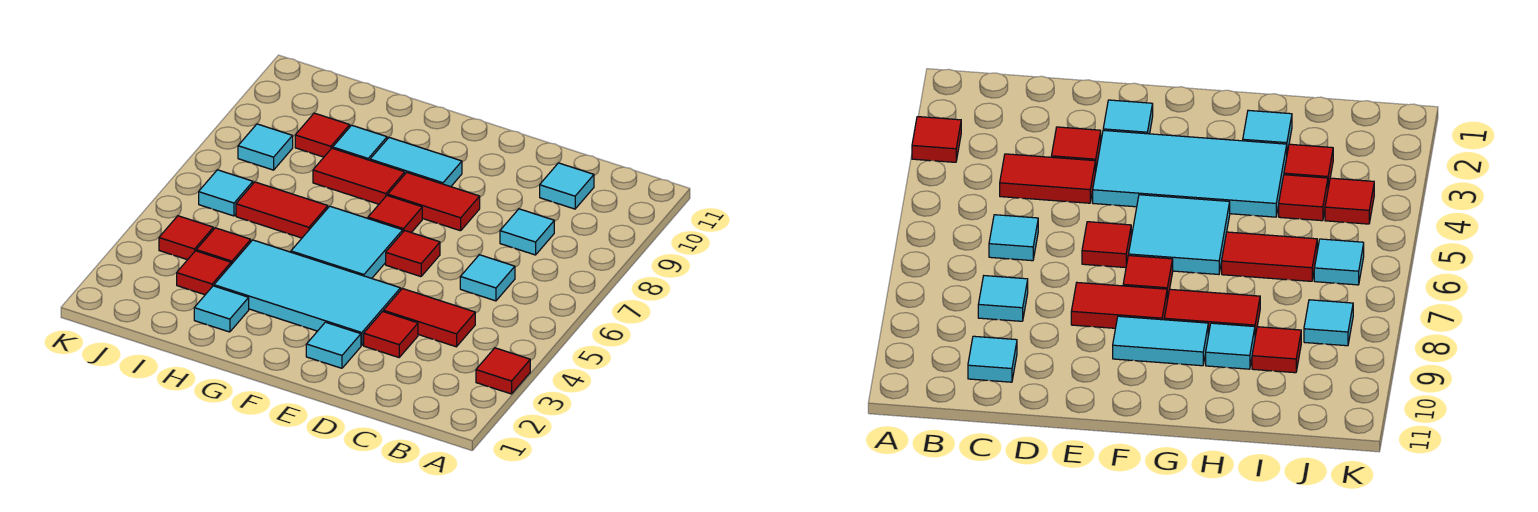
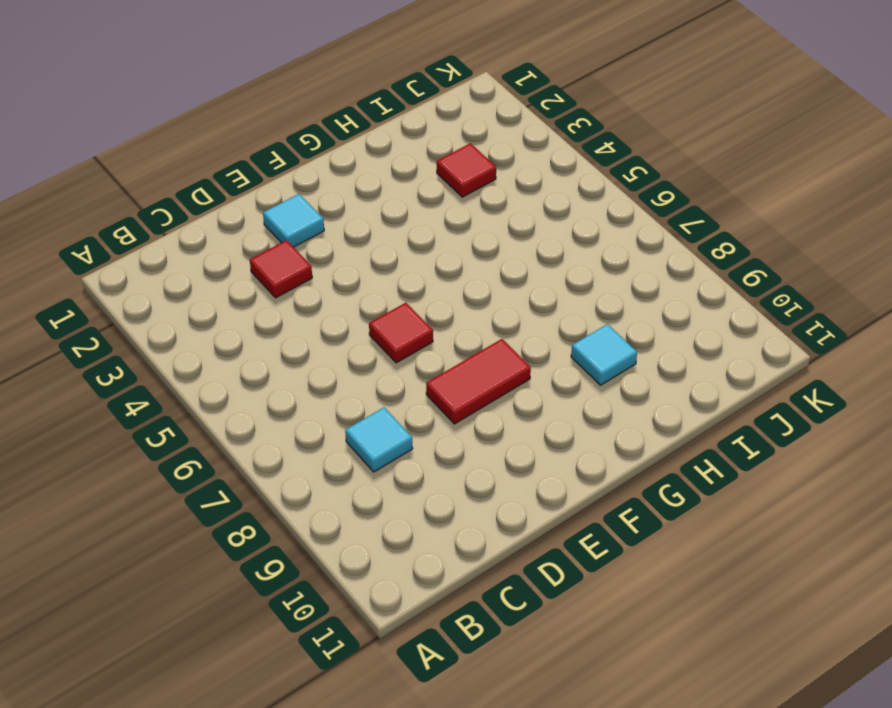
none -> red tile A3 level 1
none -> red tile C4:D4 level 1
none -> cyan tile C6 level 1

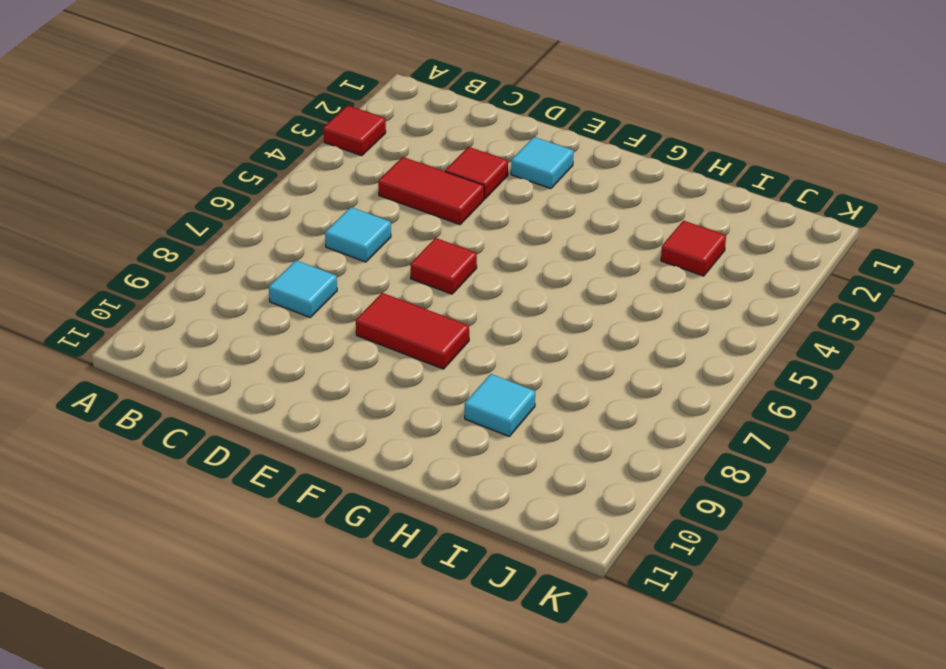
none -> cyan tile C10 level 1
none -> cyan tile E3:H4 level 1
none -> cyan tile F5:G6 level 1

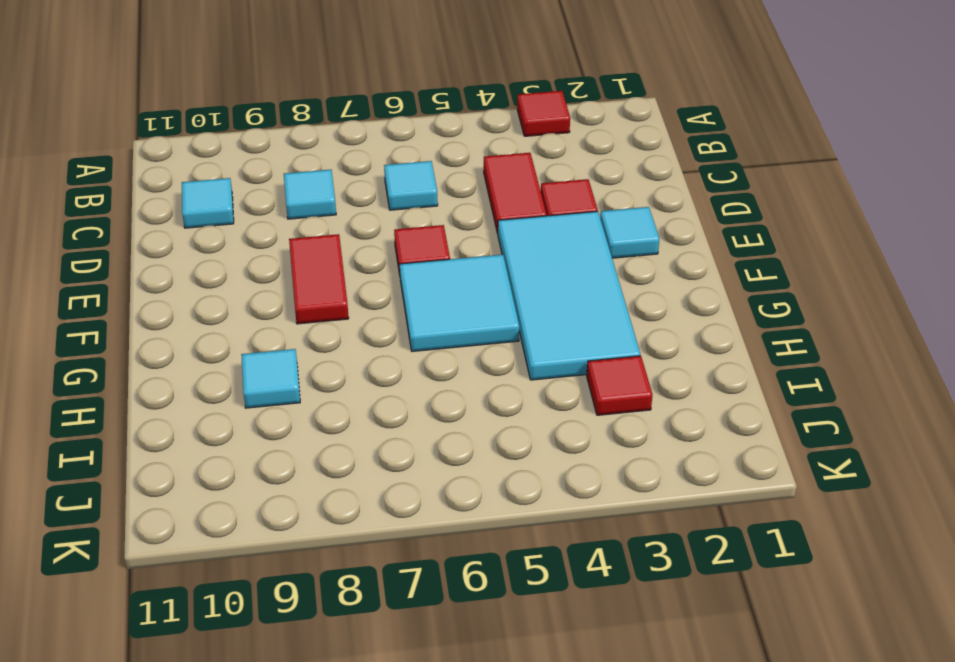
none -> red tile F7 level 1
none -> cyan tile F9:G9 level 1
none -> red tile G8:H8 level 1

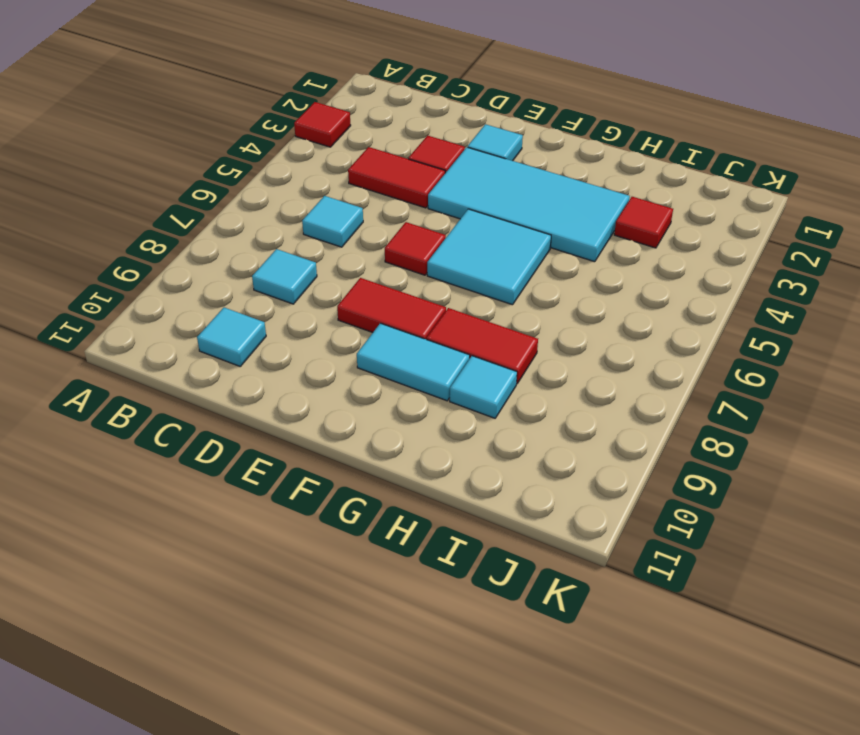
none -> red tile F7 level 1
none -> cyan tile H2 level 1
none -> red tile H6:I6 level 1

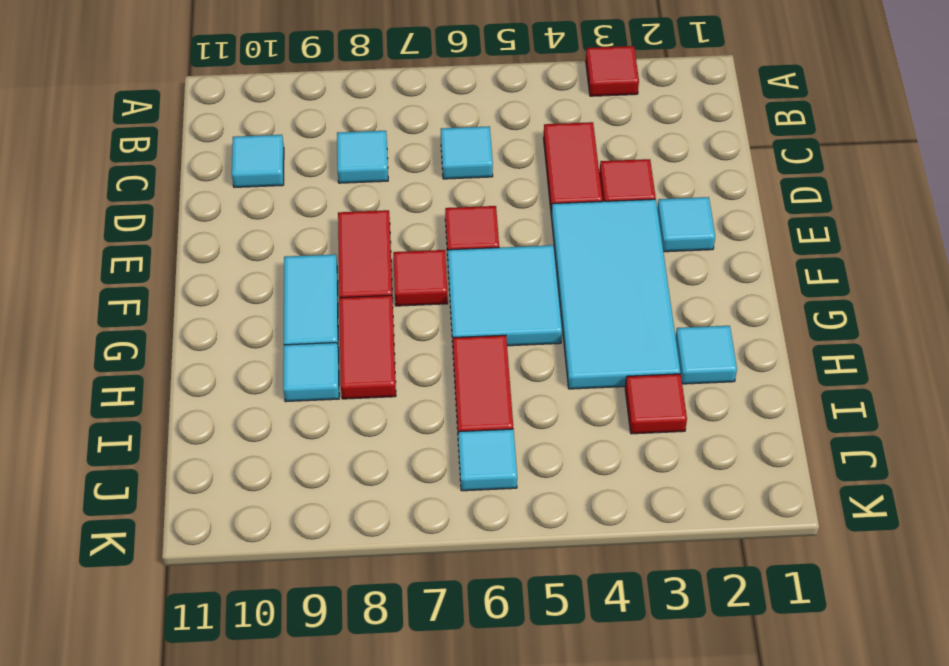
none -> red tile I4 level 1
none -> red tile I9 level 1
none -> red tile J4 level 1

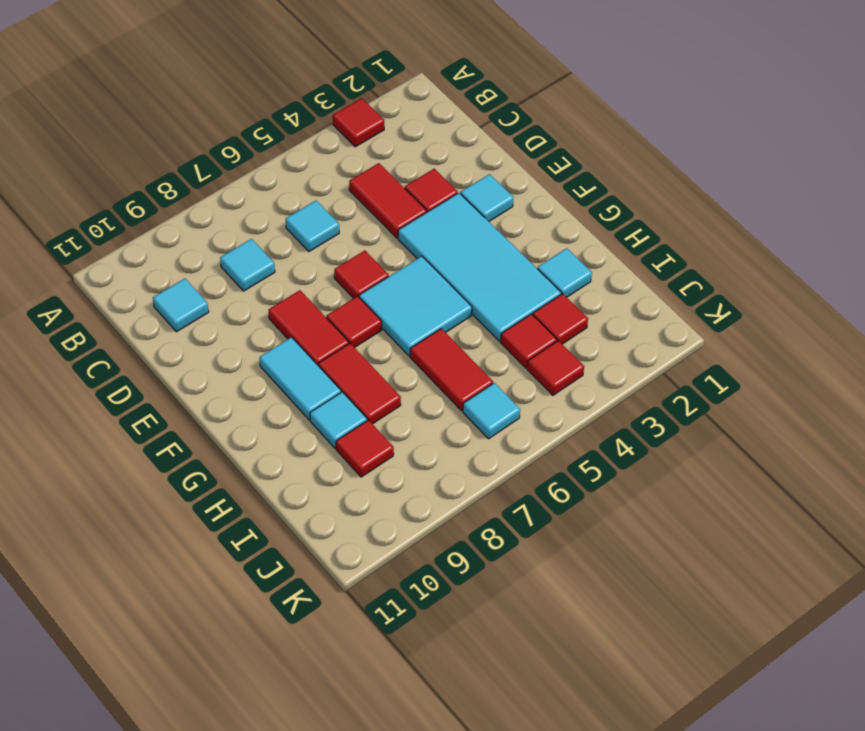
none -> cyan tile J8 level 1

